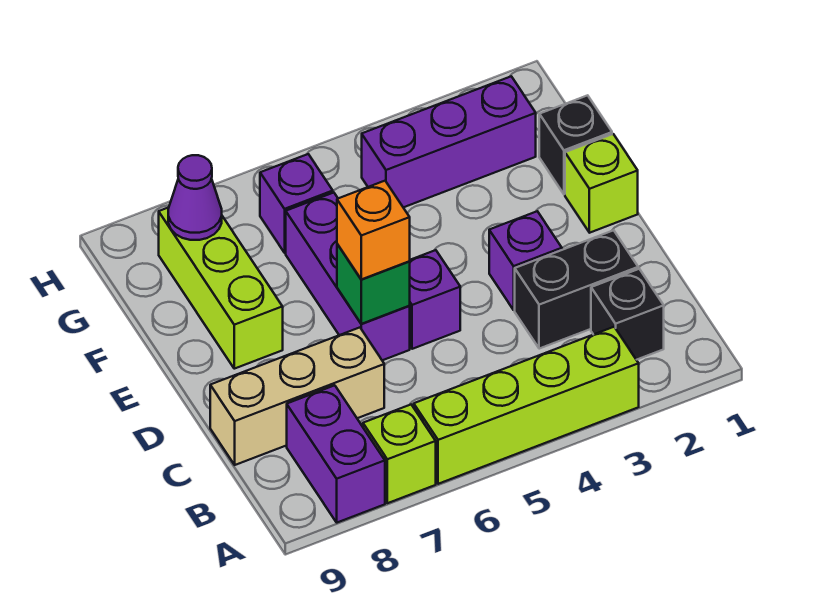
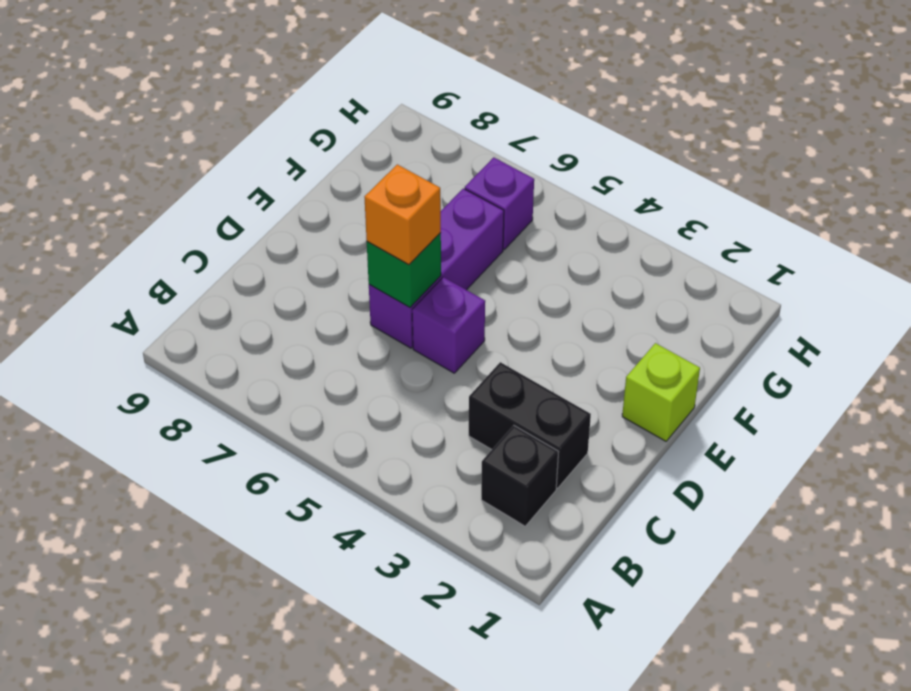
none -> lime brick A3:A6 level 1
none -> lime brick A7 level 1
none -> purple brick A8:B8 level 1

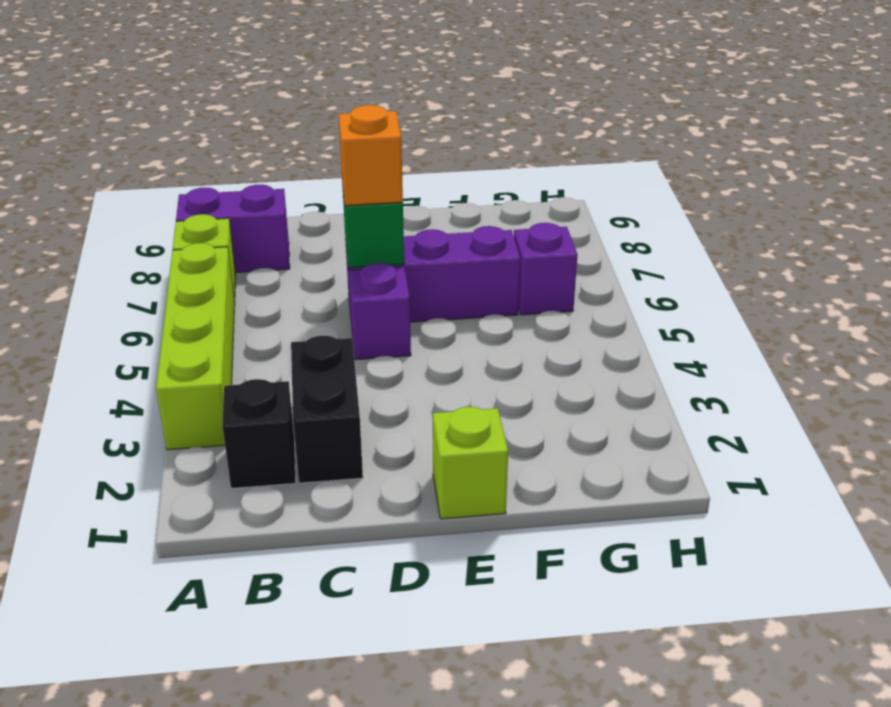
none -> tan brick C7:C9 level 1
none -> purple brick D3 level 1
none -> lime brick E8:G8 level 1

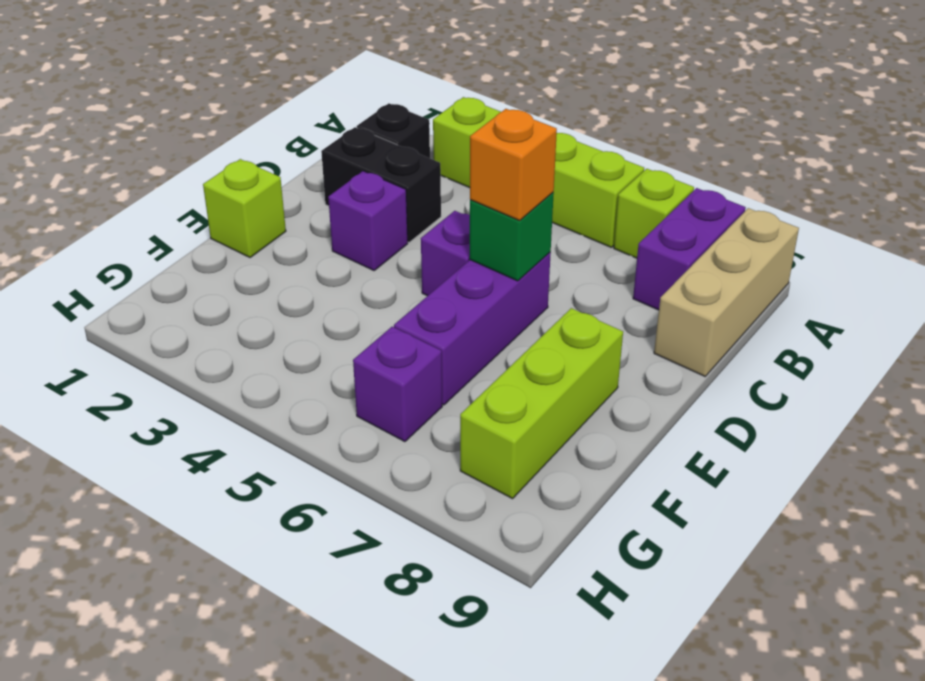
tan brick A9:C9 level 1 -> tan brick C7:C9 level 1
none -> black brick F1 level 1
none -> purple brick G2:G4 level 1
none -> purple cone G8 level 2

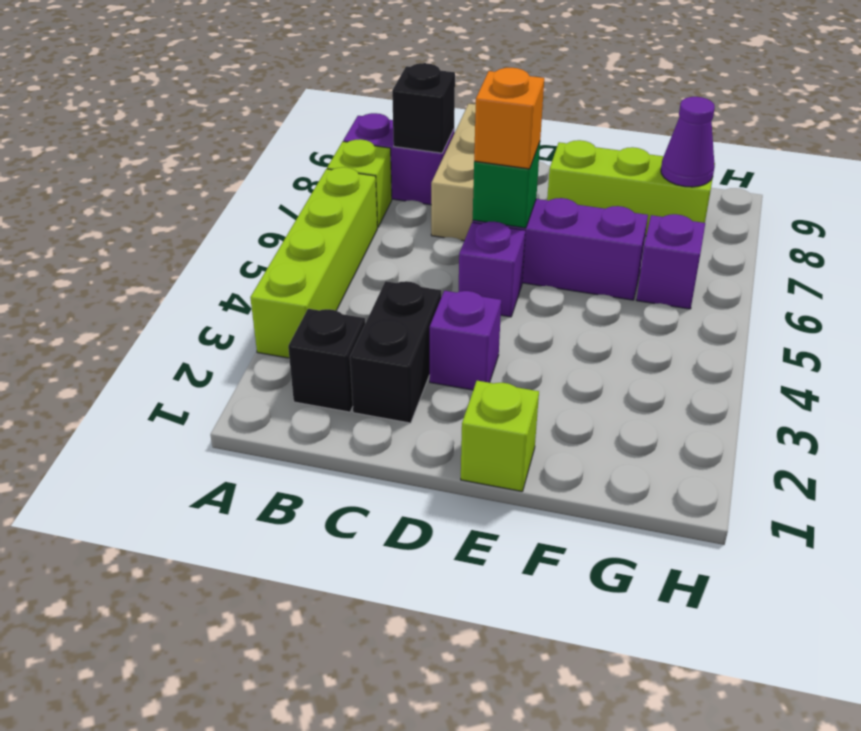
black brick B8 level 2 -> black brick F1 level 1
none -> purple brick G2:G4 level 1

